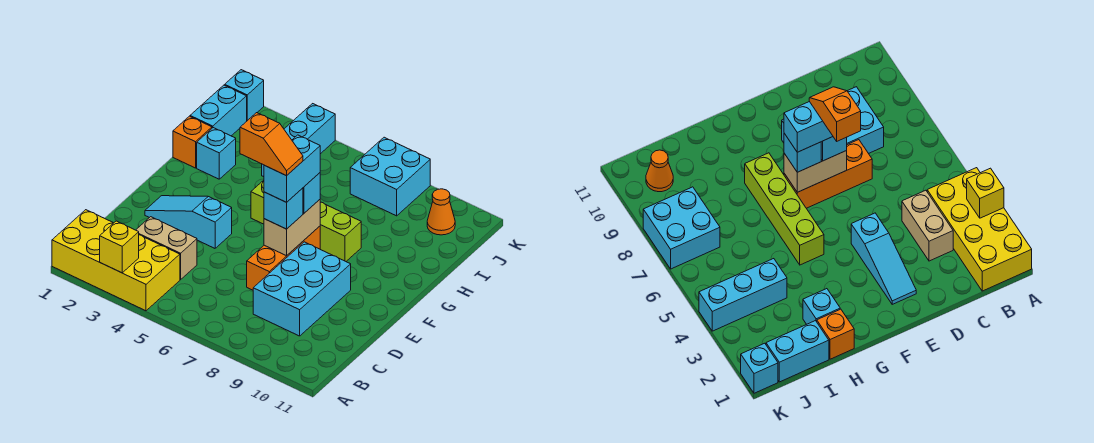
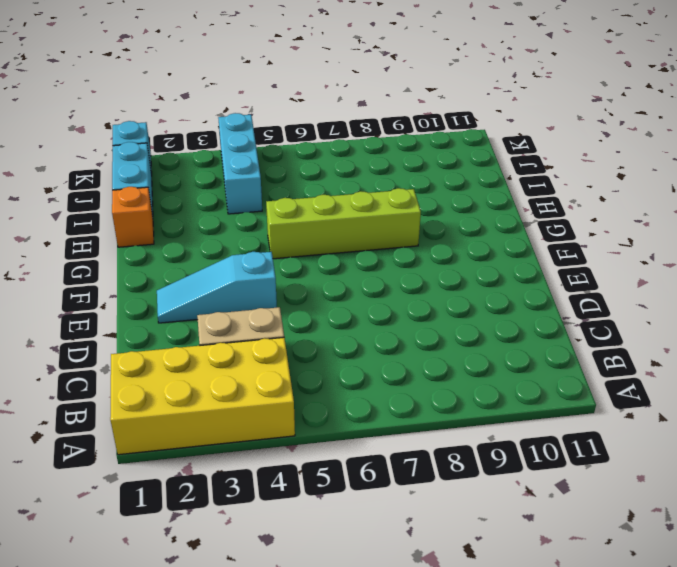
none -> cyan brick C8:E9 level 1
none -> orange brick D7:F7 level 1
none -> cyan brick H2 level 1

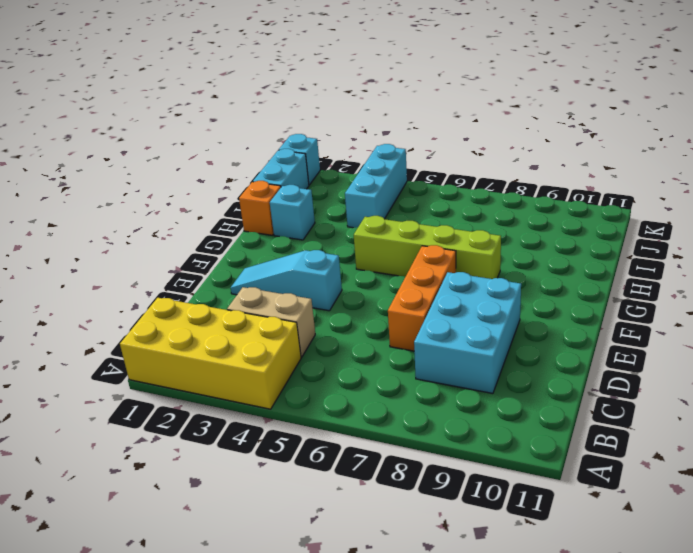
none -> cyan brick J7:K8 level 1
none -> orange cone J10 level 1
none -> yellow brick A3 level 2

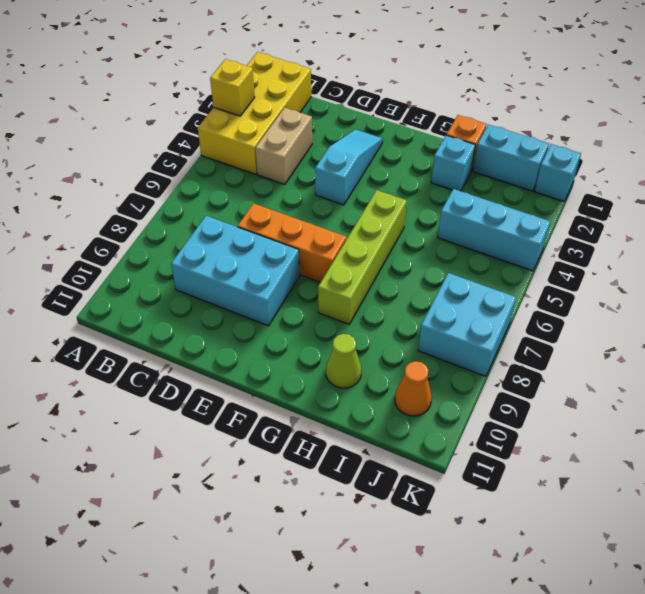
lime cone H10 level 1 -> none
none -> tan brick E7:F7 level 2
none -> cyan brick E7 level 3
none -> cyan brick F7 level 3

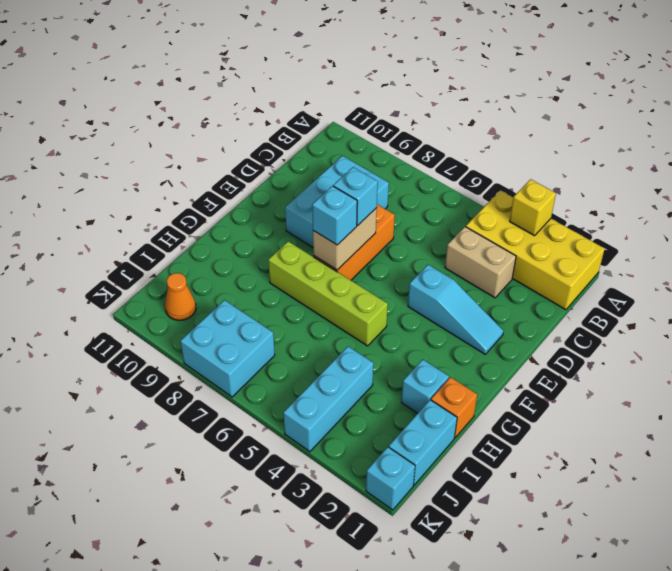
none -> cyan brick E7:F7 level 4
none -> orange slope E6:E7 level 5 top 6

